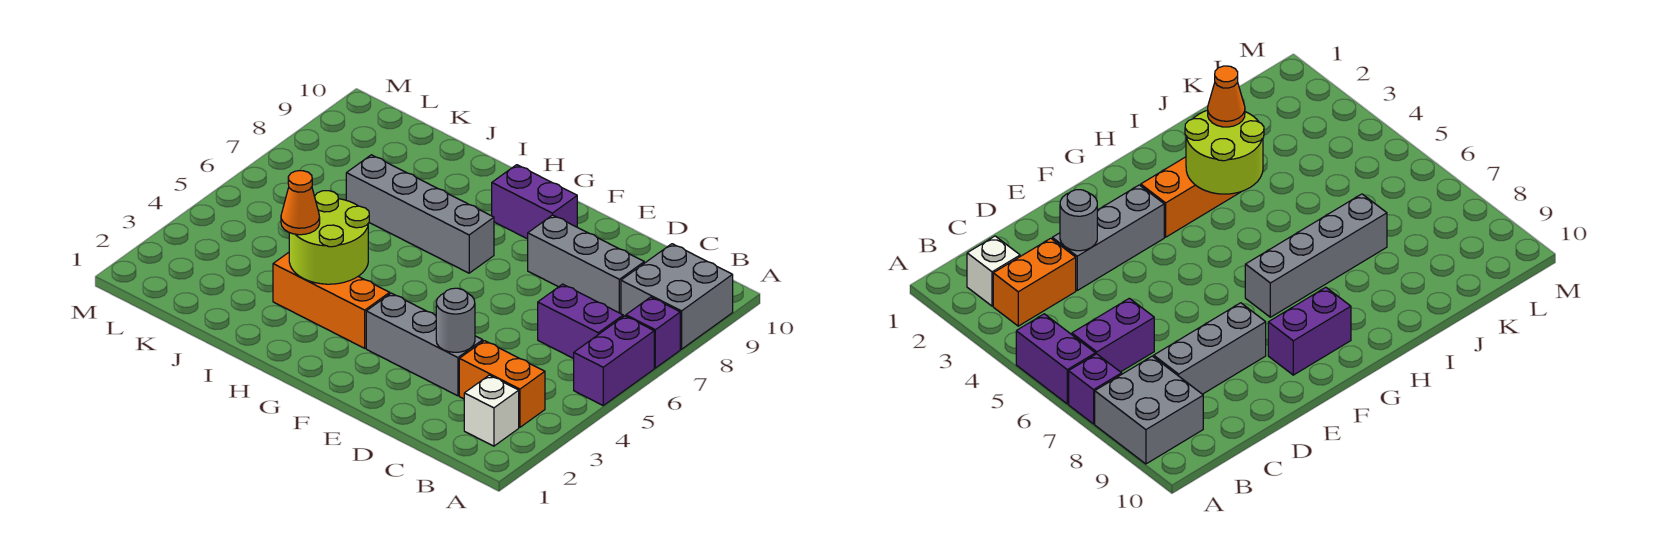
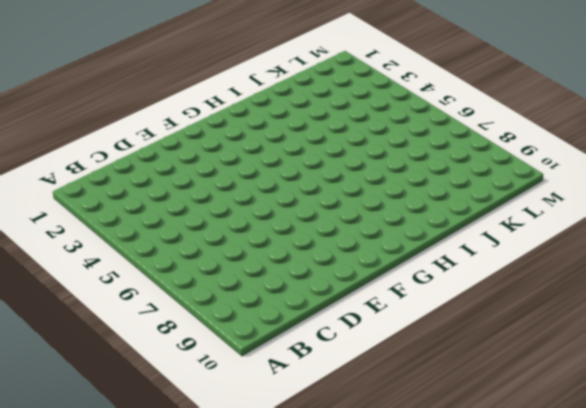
none -> purple brick A5:A6 level 1
none -> purple brick A7 level 1
none -> grey brick A8:B9 level 1

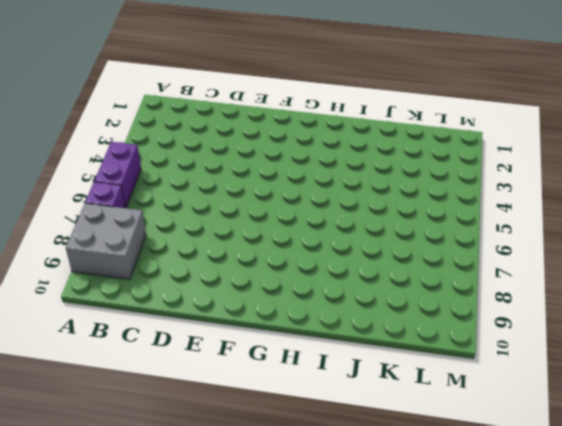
none -> white brick B2 level 1
none -> orange brick B3:C3 level 1
none -> purple brick B6:C6 level 1

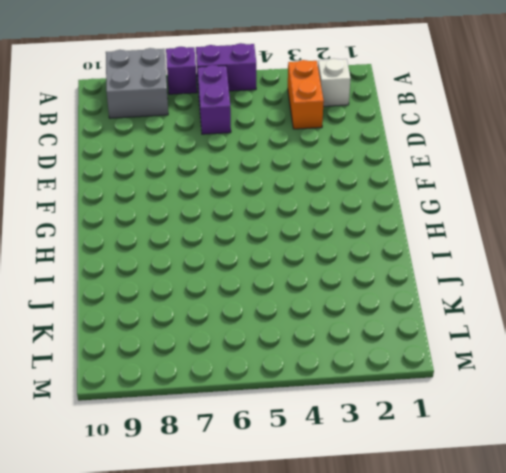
none -> grey brick C8:E8 level 1
none -> grey brick D3:F3 level 1
none -> purple brick F9:G9 level 1

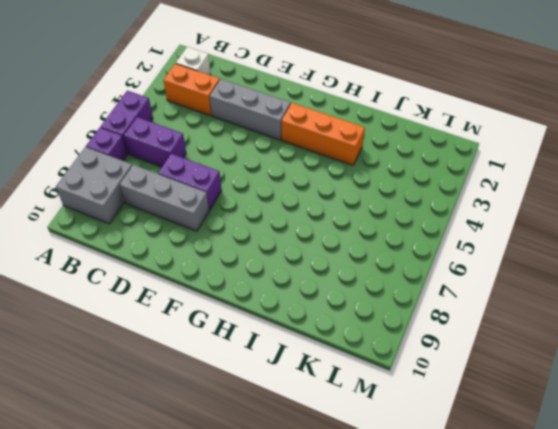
purple brick D7:E7 level 1 -> purple brick F9:G9 level 1
none -> grey brick G7:J7 level 1
none -> grey round brick D3 level 2
none -> lime round brick H3:I4 level 2

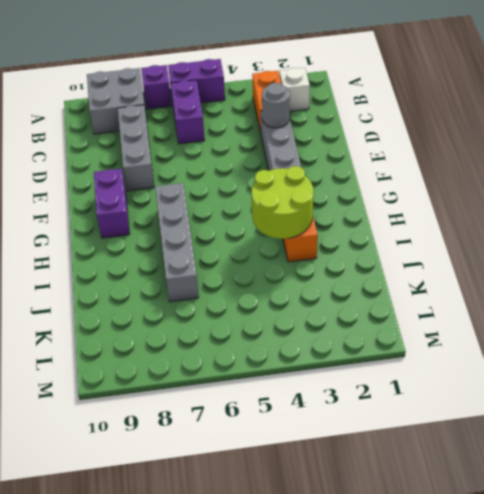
none -> orange cone I3 level 3

